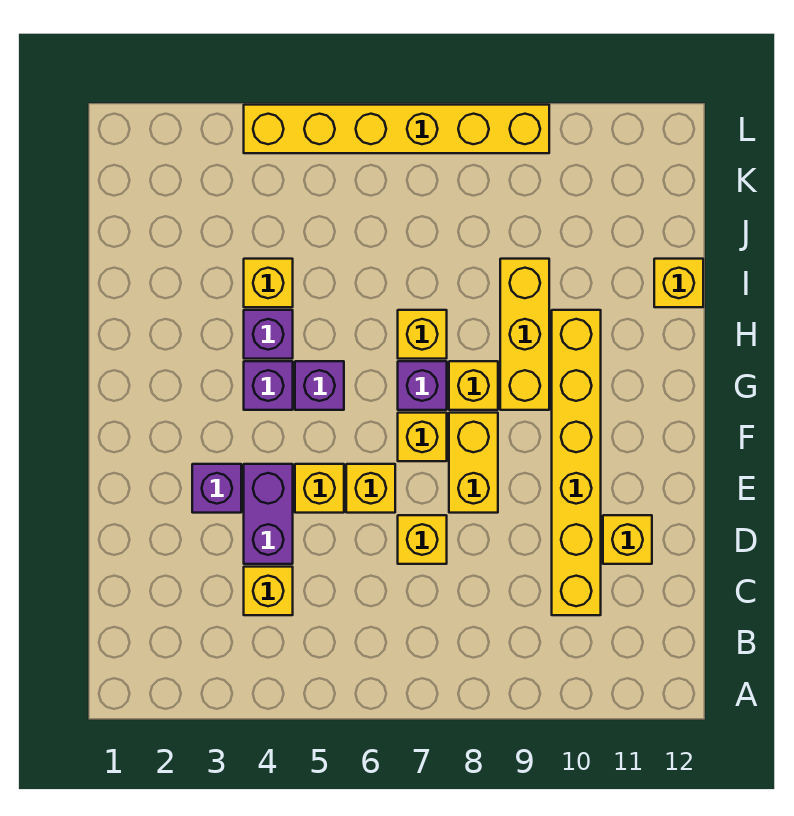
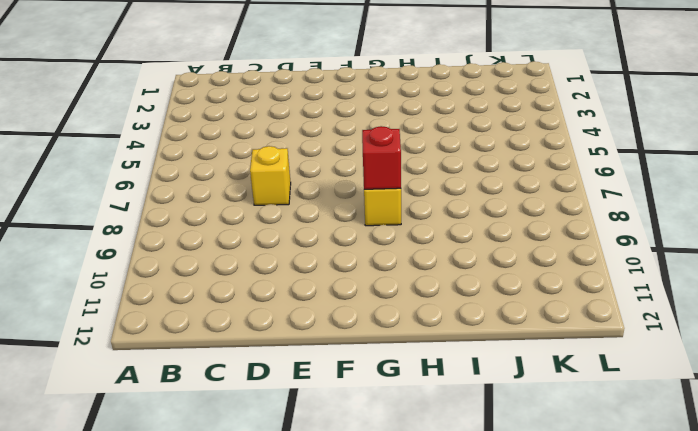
red brick G8 level 2 -> none
none -> yellow brick C4 level 1
none -> yellow brick C10:H10 level 1
none -> purple brick D4:E4 level 1

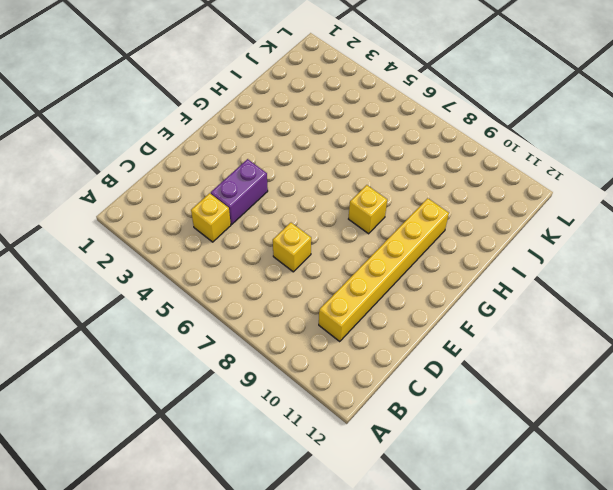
none -> yellow brick D11 level 1
none -> purple brick E3 level 1
none -> yellow brick E5 level 1

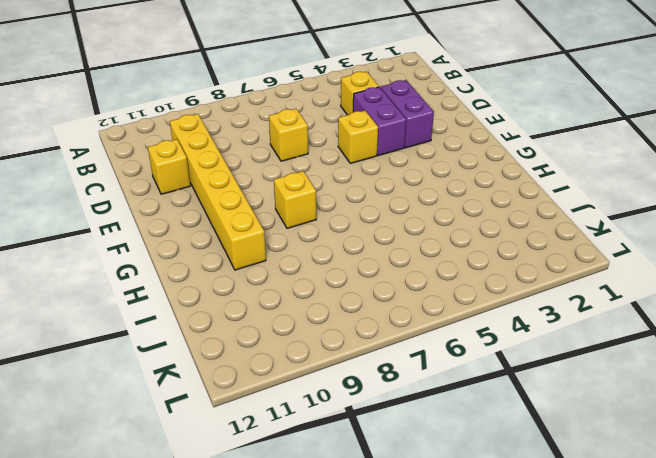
purple brick D3:E3 level 1 -> purple brick E3 level 1
none -> yellow brick E6 level 1
none -> yellow brick E8:F8 level 1
none -> yellow brick F7 level 1

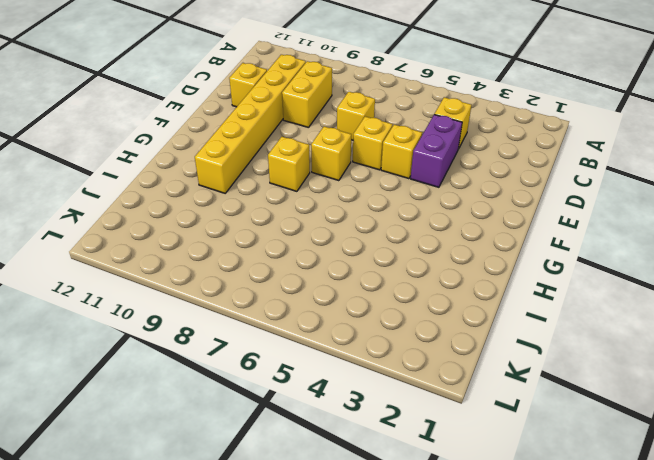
yellow brick C9:D9 level 1 -> yellow brick E8:F8 level 1
none -> purple brick E3 level 1
none -> purple brick G4 level 1
none -> purple brick G5 level 1

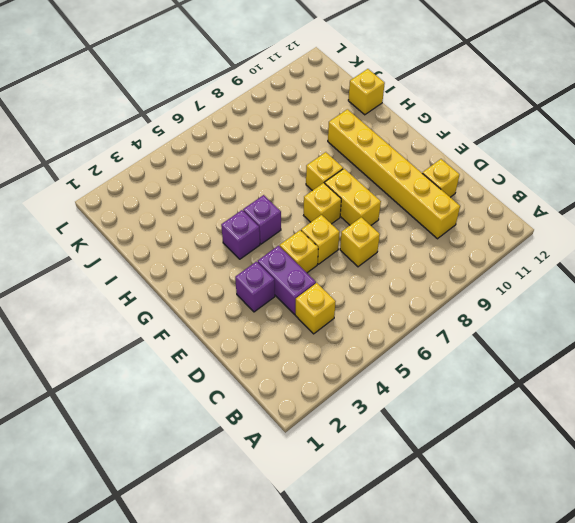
none -> purple brick G7 level 1
none -> yellow brick G9:I9 level 1
none -> purple brick H4 level 1

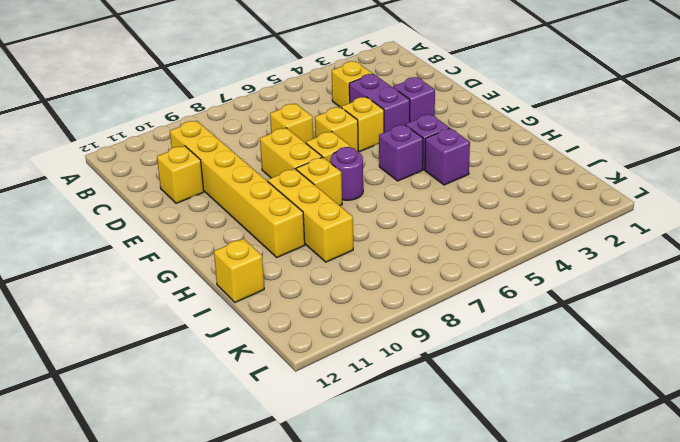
purple round brick G7 level 1 -> purple brick G7 level 1
none -> yellow brick H7 level 1
none -> yellow brick I4 level 1
none -> yellow brick L4:L9 level 1

